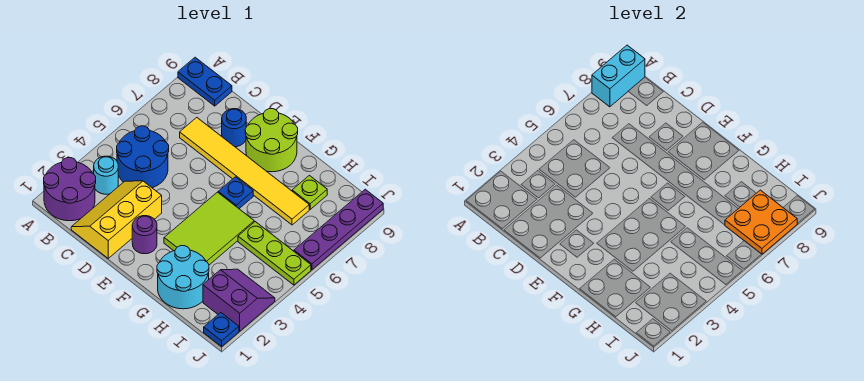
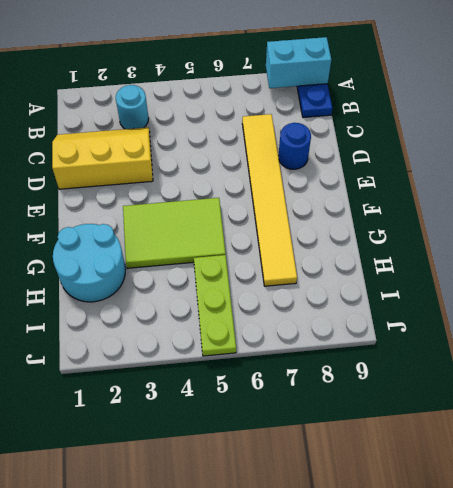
none -> purple round brick A1:B2 level 1
none -> blue round brick B4:C5 level 1
none -> purple round brick E2 level 1

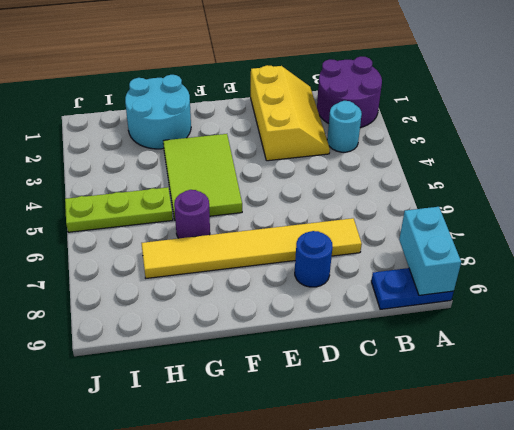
purple round brick G6 level 1 -> purple round brick E2 level 1
none -> blue round brick B4:C5 level 1
none -> lime round brick E8:F9 level 1
none -> blue plate F6 level 1

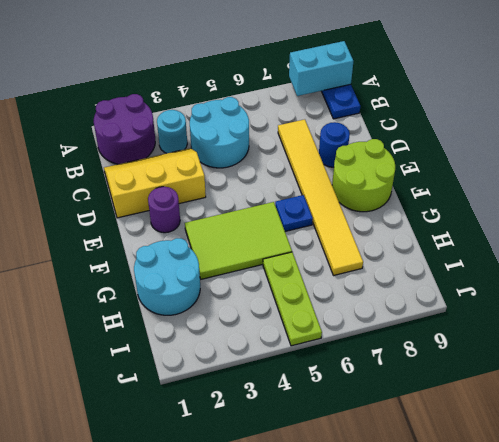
cyan round brick B4:C5 level 1 -> blue round brick B4:C5 level 1
none -> lime plate H8 level 1
none -> purple slope I2:J3 level 1 top 2
none -> blue plate J1 level 1

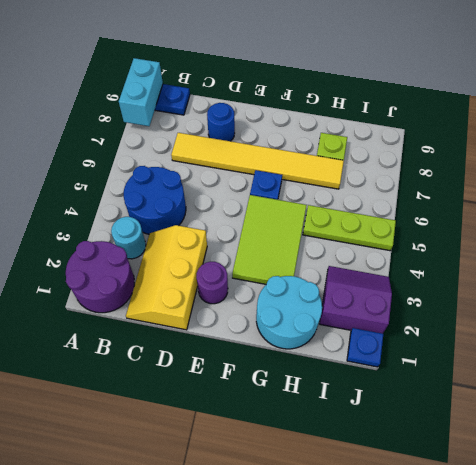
none -> lime round brick E8:F9 level 1
none -> purple plate J6:J9 level 1
none -> orange plate I7:J8 level 2

